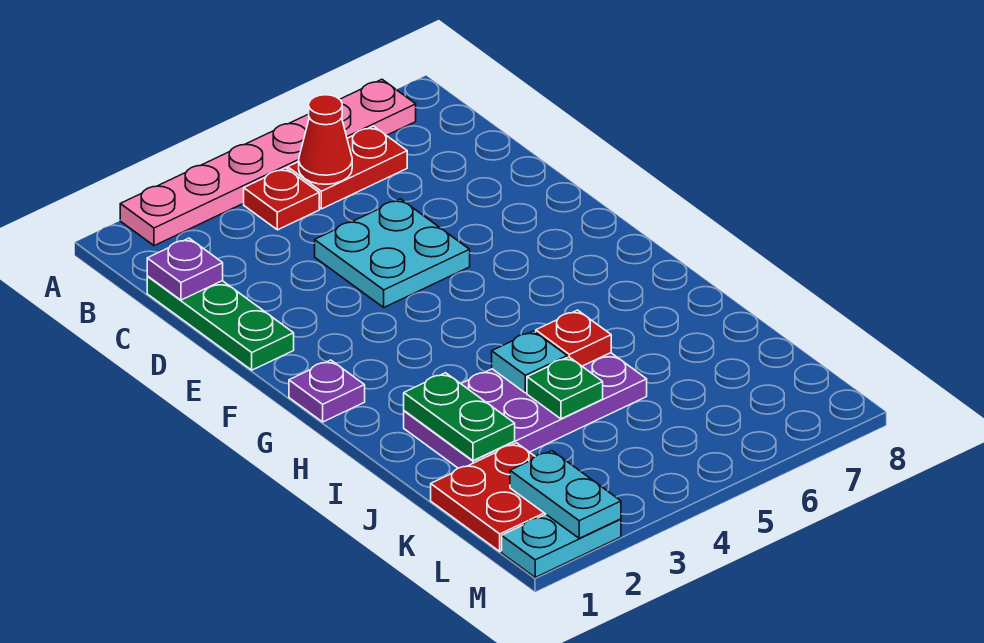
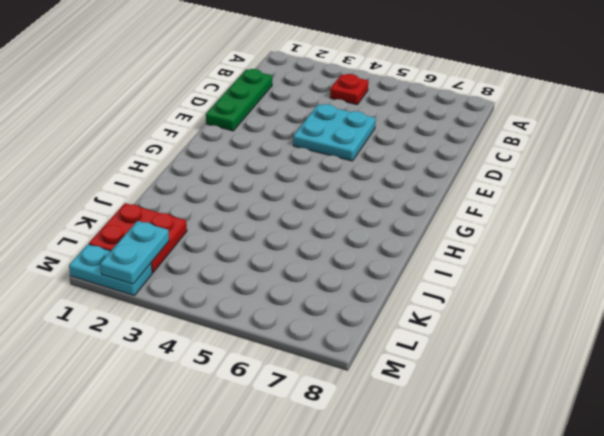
none -> pink plate A2:A7 level 1
none -> red plate B5:B6 level 1
none -> purple plate G1 level 1

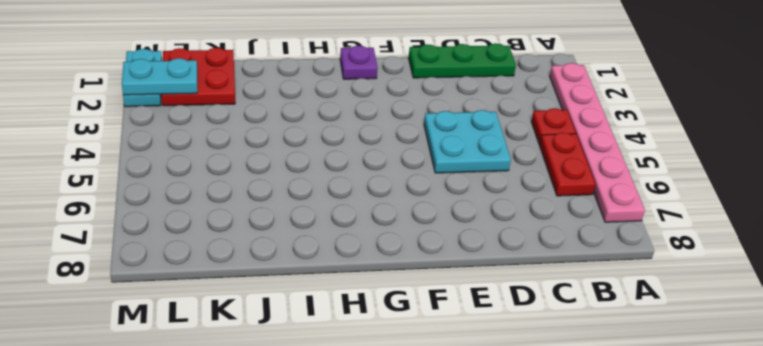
none -> purple plate I2:J5 level 1
none -> red cone B5 level 2
none -> purple plate C1 level 2

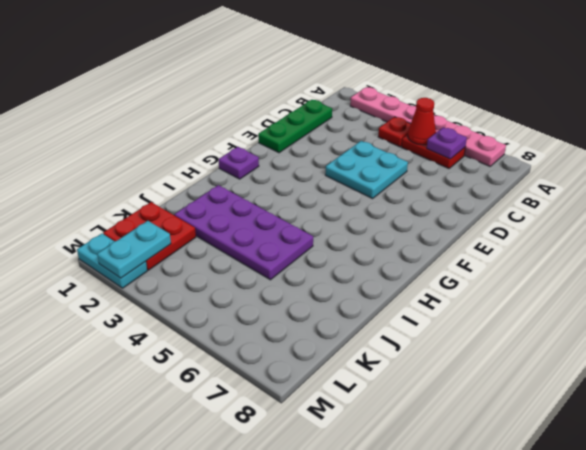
purple plate B6 level 2 -> purple plate C1 level 2
none -> green plate I2:J2 level 2
none -> cyan plate I4 level 2
none -> red plate I5 level 2

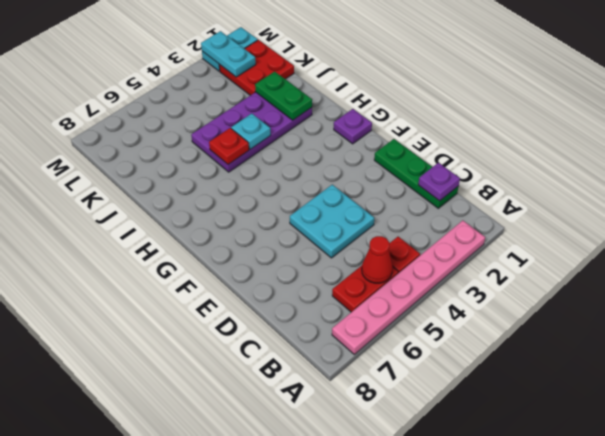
none -> green plate J4 level 2

